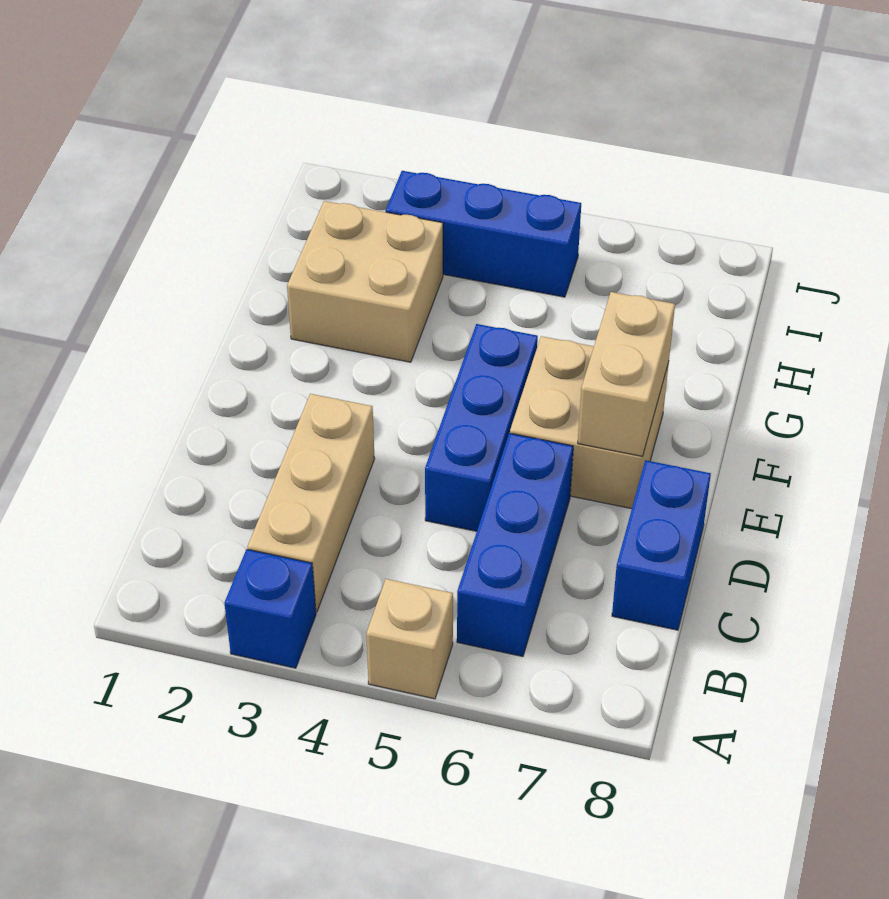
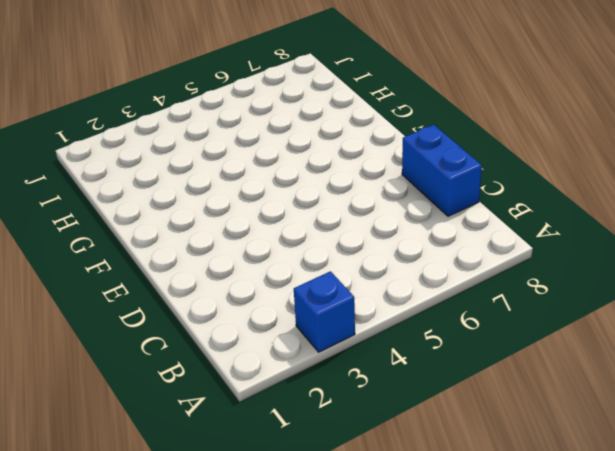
none -> tan brick A5 level 1
none -> tan brick B3:D3 level 1

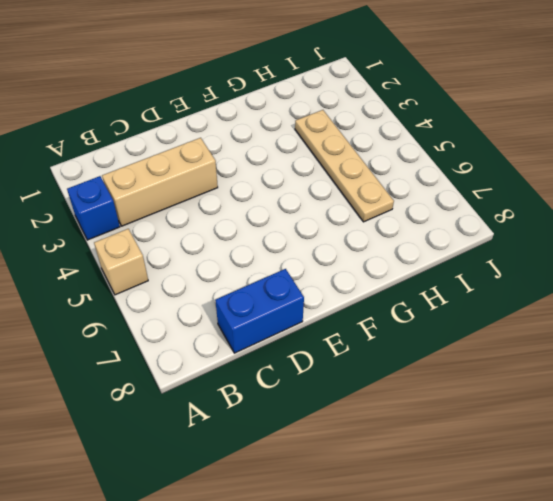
tan plate H3:H6 level 1 -> tan brick G2:H3 level 1
none -> blue brick B6:D6 level 1
none -> blue brick D5:F5 level 1

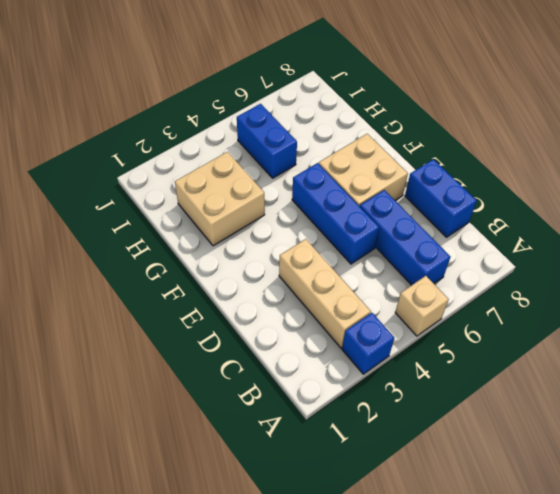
blue brick H5:I5 level 1 -> blue brick I3:I5 level 1
none -> tan brick E7:F7 level 2

